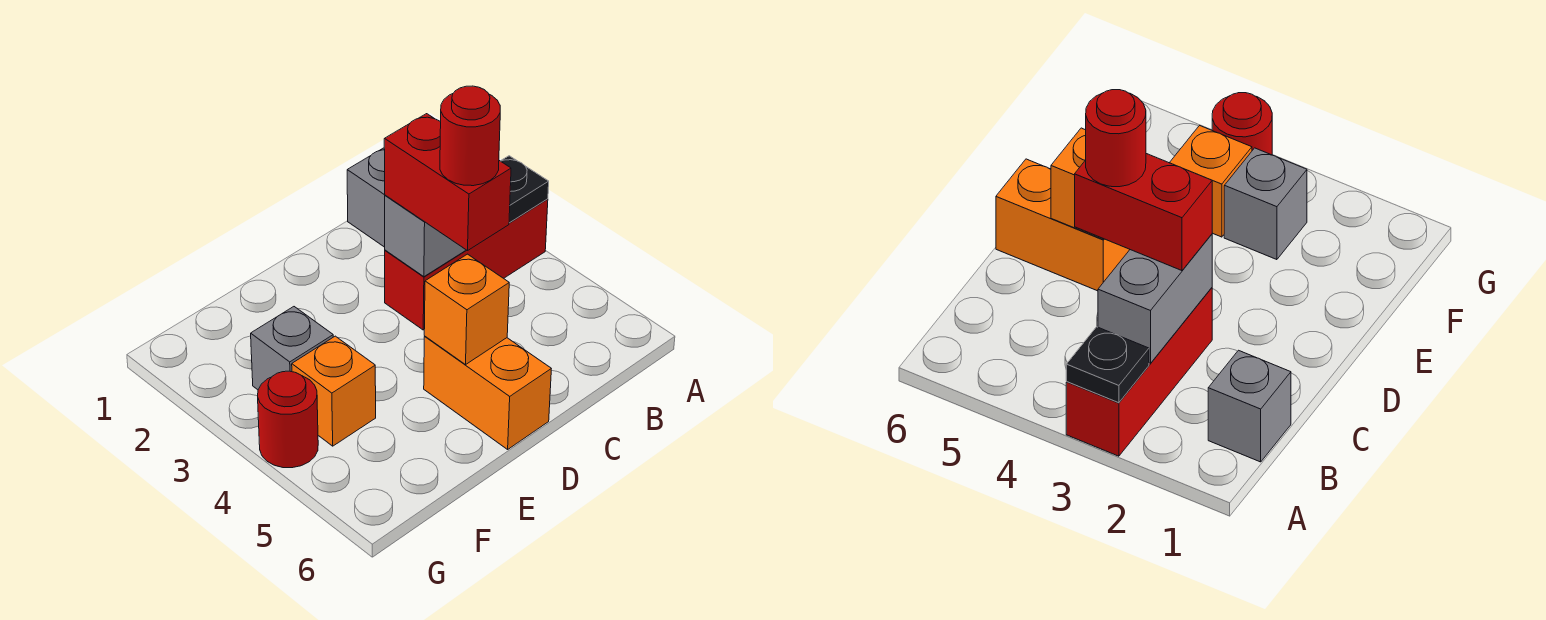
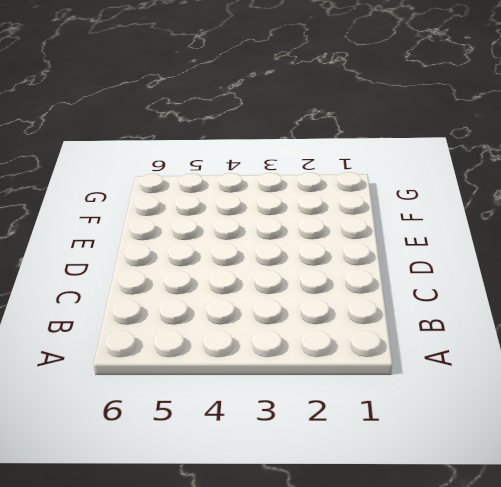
none -> red brick A3:C3 level 1
none -> grey brick B1 level 1

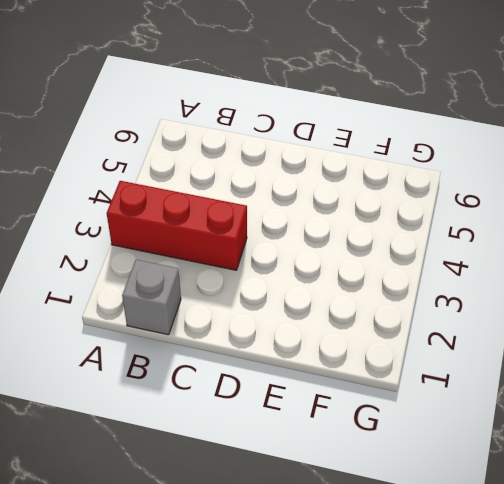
none -> orange brick D5:D6 level 1
none -> grey brick F3 level 1

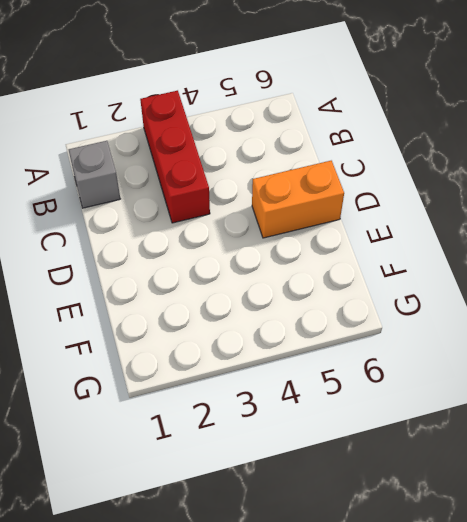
none -> grey brick F3 level 1
none -> orange brick F4 level 1

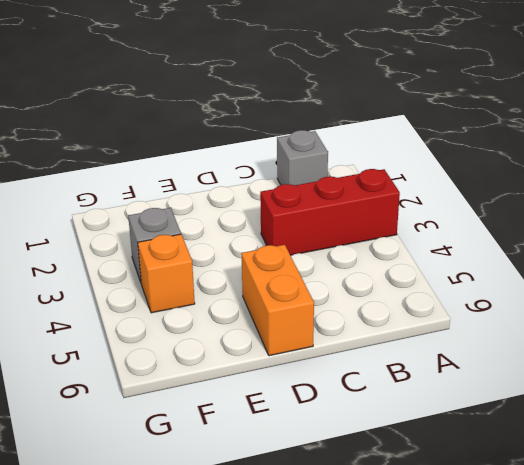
none -> red round brick G4 level 1
none -> black plate A3 level 2

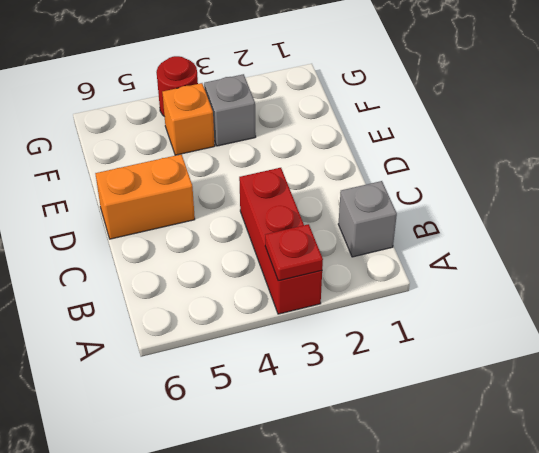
red plate A3 level 2 -> black plate A3 level 2
none -> grey brick B3:C3 level 2
none -> orange brick D5 level 2

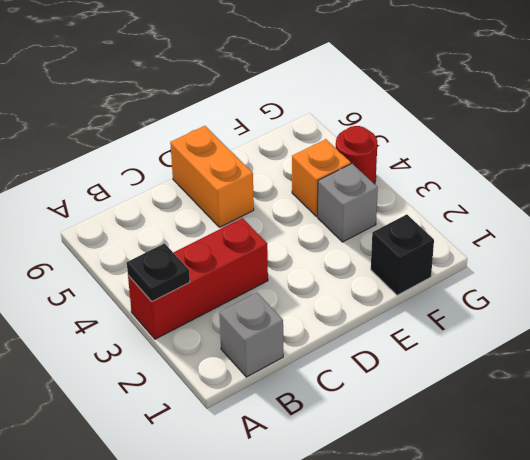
black brick F1 level 1 -> none
none -> grey brick B3:C3 level 2
none -> orange brick D5 level 2

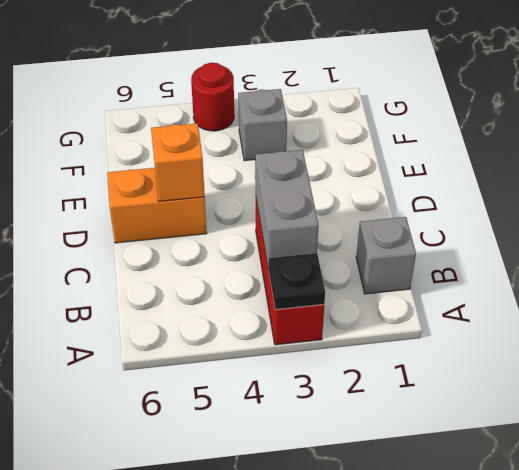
none -> orange brick F4 level 1
none -> red brick C3:C4 level 3

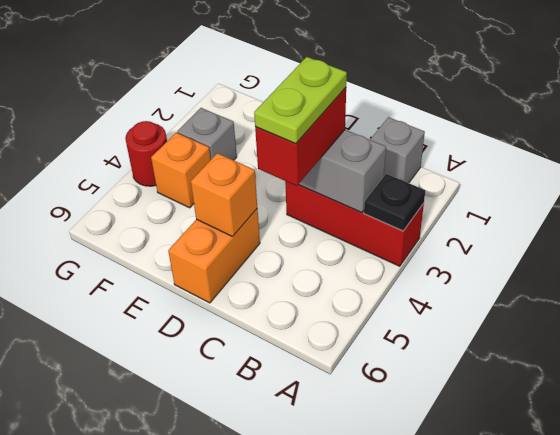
lime plate C3:C4 level 4 -> red round brick C4 level 4

